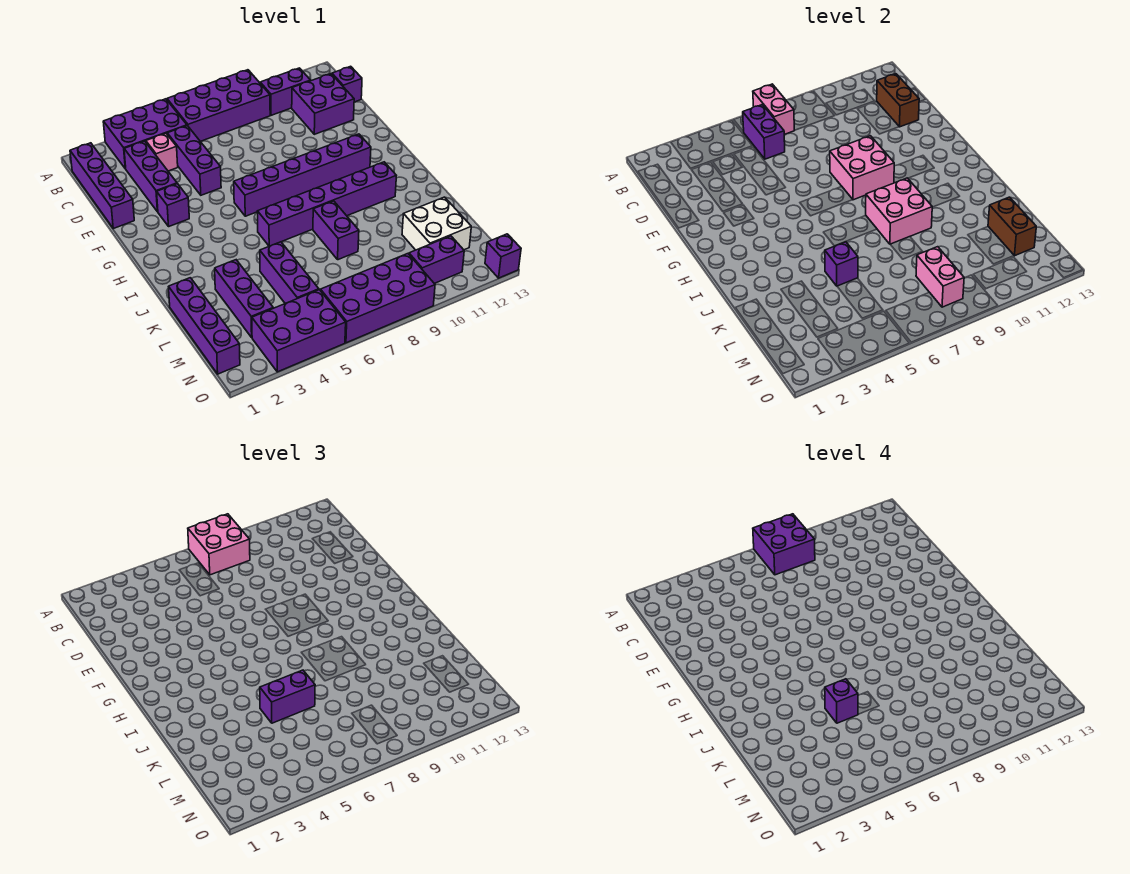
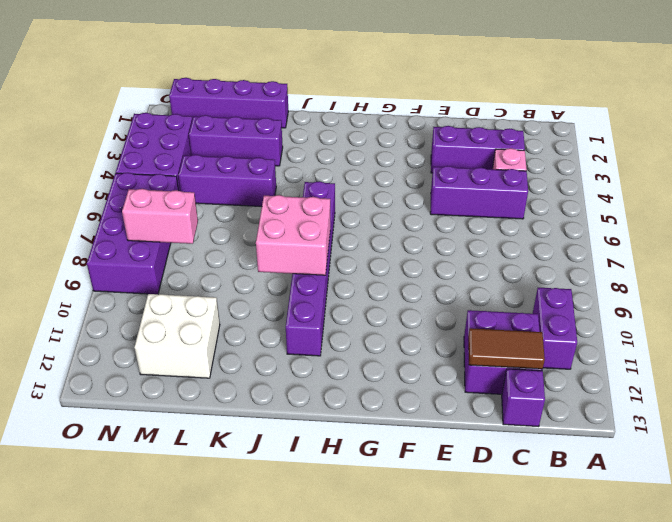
brown tile C12:D12 level 2 -> brown brick C12:D12 level 2
none -> purple brick A3:B5 level 1
none -> purple brick A6:B9 level 1
none -> purple brick B1:E1 level 1
none -> purple brick F3 level 1

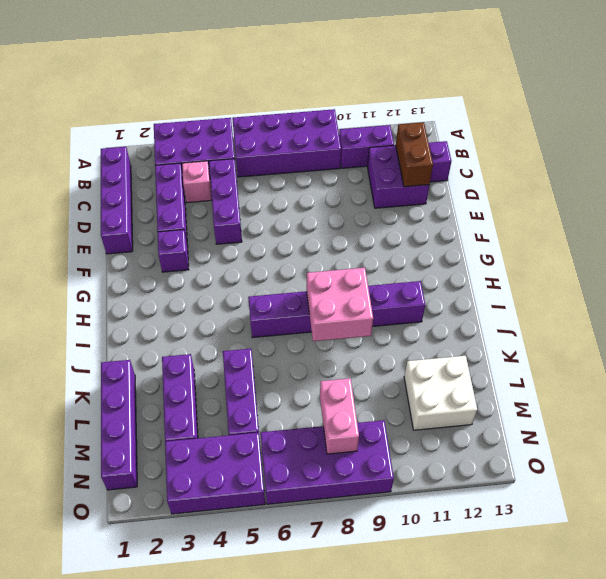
none -> purple brick G6:G11 level 1
none -> purple brick J8:K8 level 1
none -> purple brick N10:N11 level 1
none -> purple brick O13 level 1

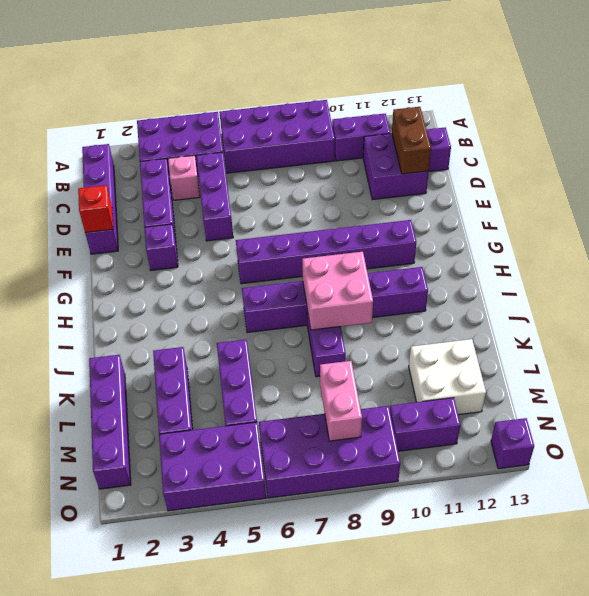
red brick E1 level 2 -> none
none -> pink brick A7:B7 level 2
none -> purple brick B6:C6 level 2
none -> pink brick F8:G9 level 2
none -> purple brick K5 level 2

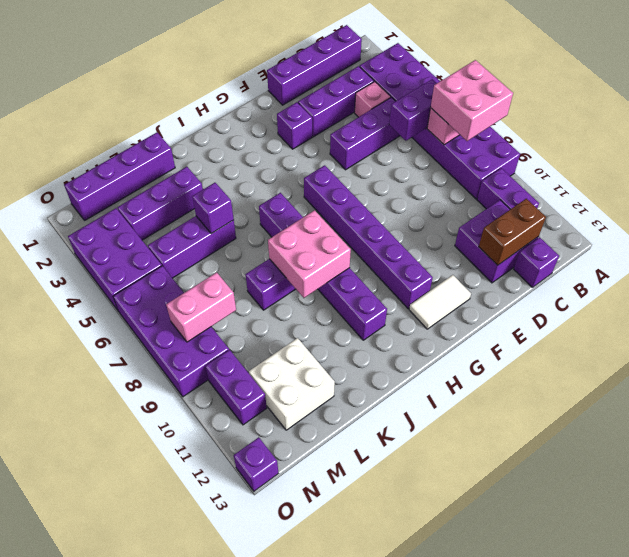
white tile F12:G12 level 1 -> none
none -> pink brick F8:G9 level 2
none -> brown brick L12:M12 level 2
none -> purple brick K5:K6 level 3
none -> purple brick A7:B8 level 4

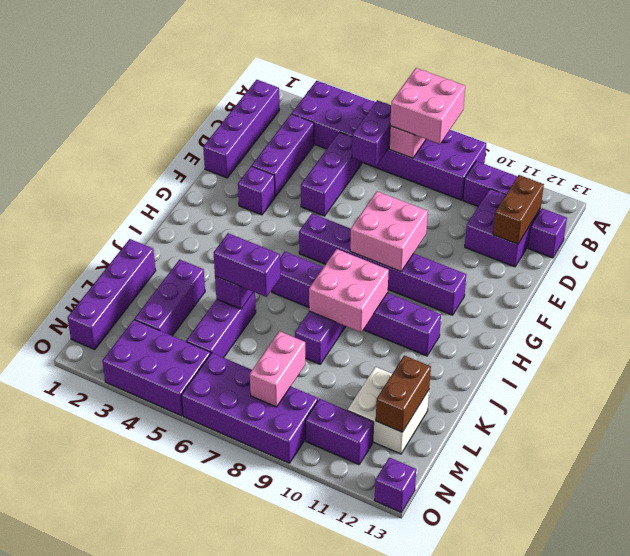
none -> pink brick C4 level 1
none -> purple brick A7:B8 level 4
none -> purple brick K5 level 4

